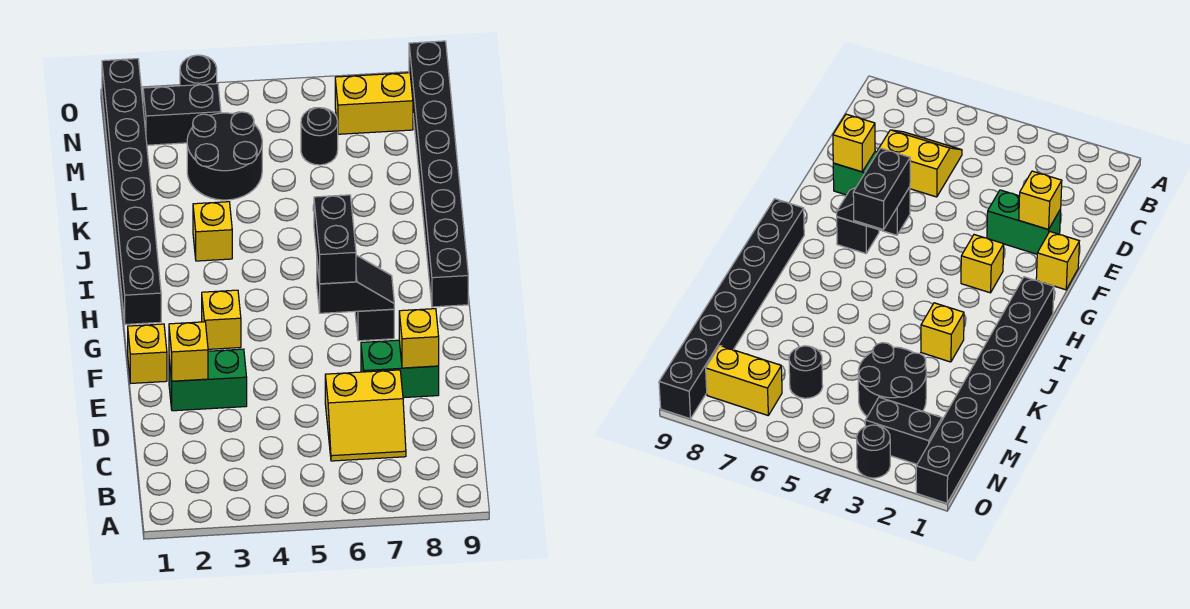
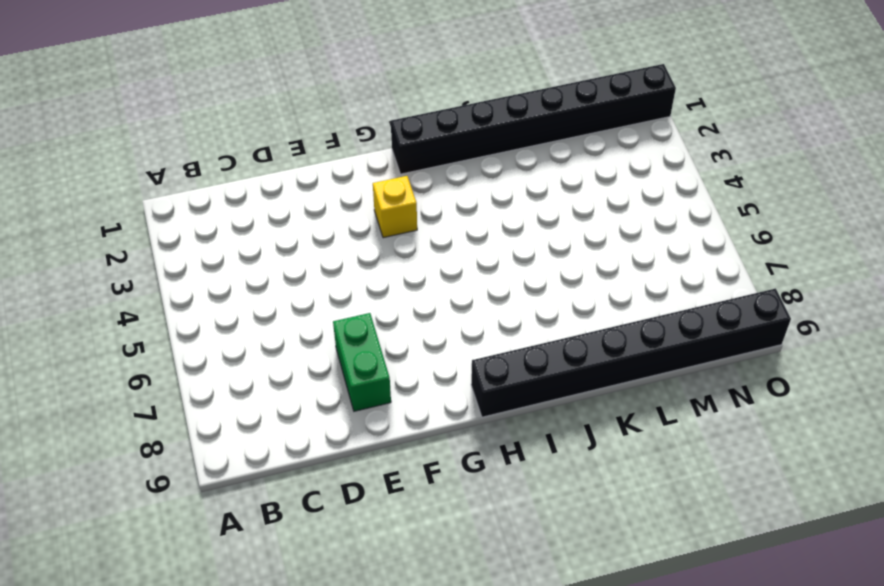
none -> yellow slope C6:D7 level 1 top D
none -> green brick E2:E3 level 1
none -> yellow brick F1 level 1

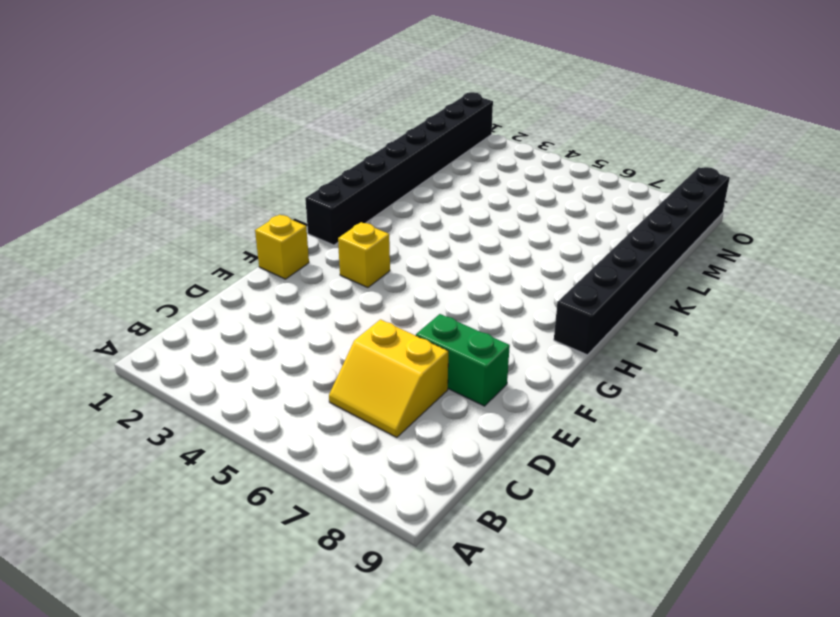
none -> green brick E2:E3 level 1
none -> black brick G7 level 1
none -> yellow brick J3 level 1

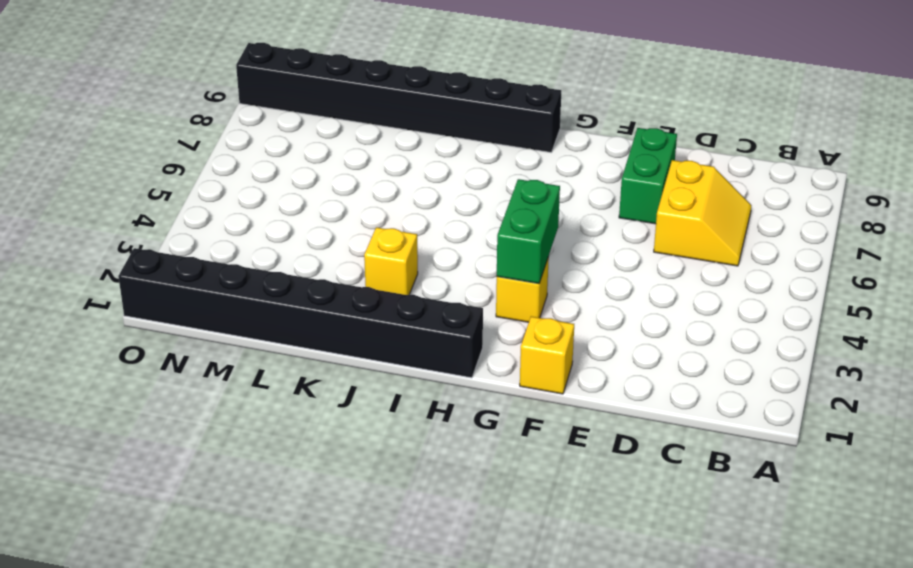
green brick G3:G4 level 2 -> green brick E2:E3 level 1
none -> black brick G7 level 1
none -> black round brick L3:M4 level 1
none -> black round brick M6 level 1

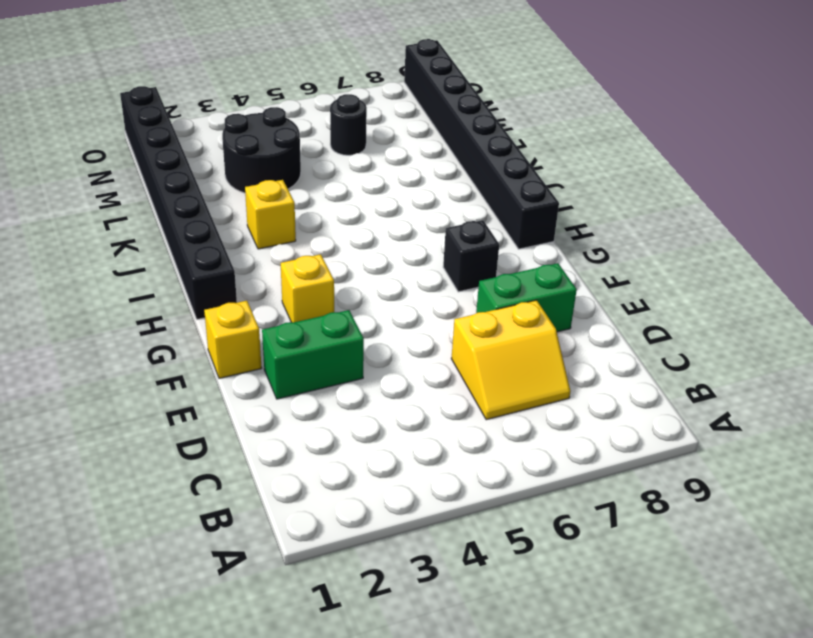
none -> black brick N2:N3 level 1
none -> yellow brick N7:N8 level 1
none -> black round brick O3 level 1

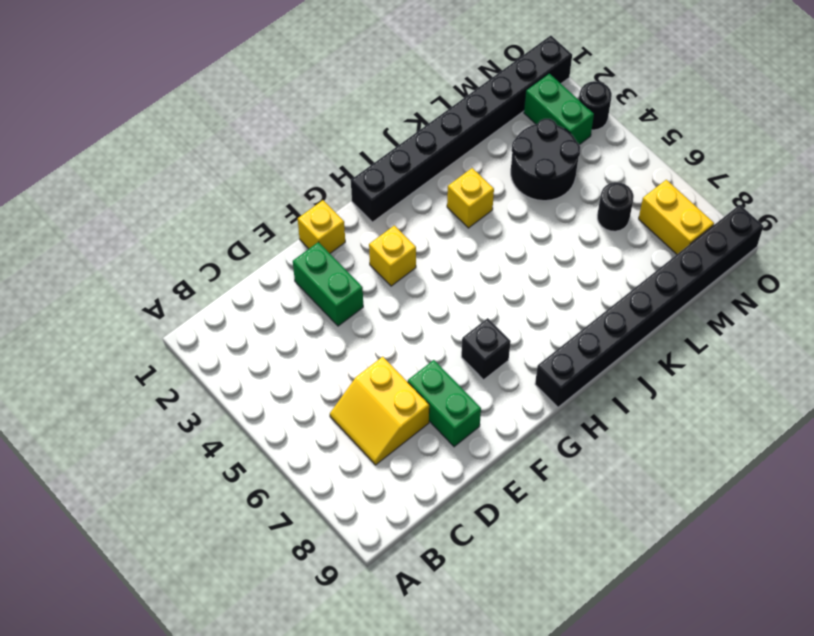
green brick N2:N3 level 1 -> black brick N2:N3 level 1
none -> yellow brick E2 level 2
none -> yellow brick E8 level 2
none -> black slope G6:G7 level 2 top 6

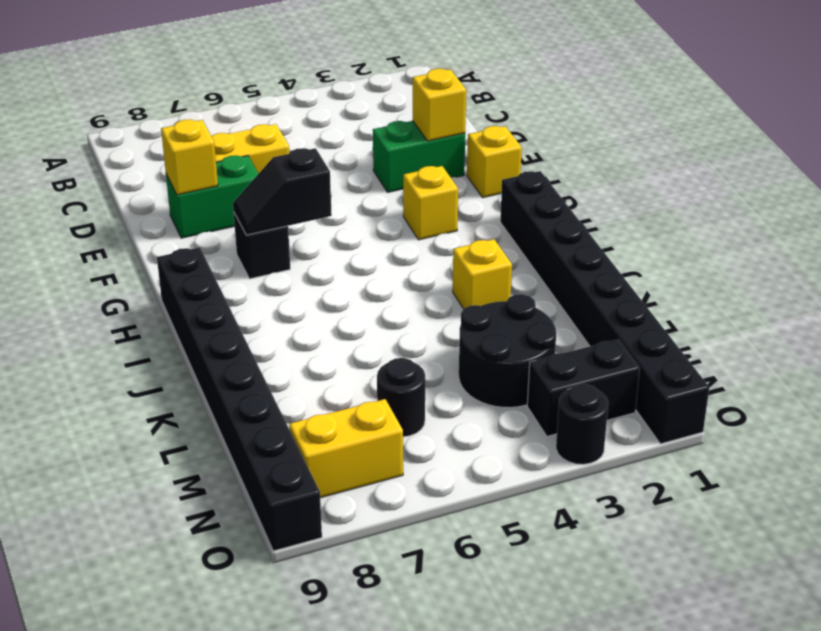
none -> black brick G6:H6 level 3

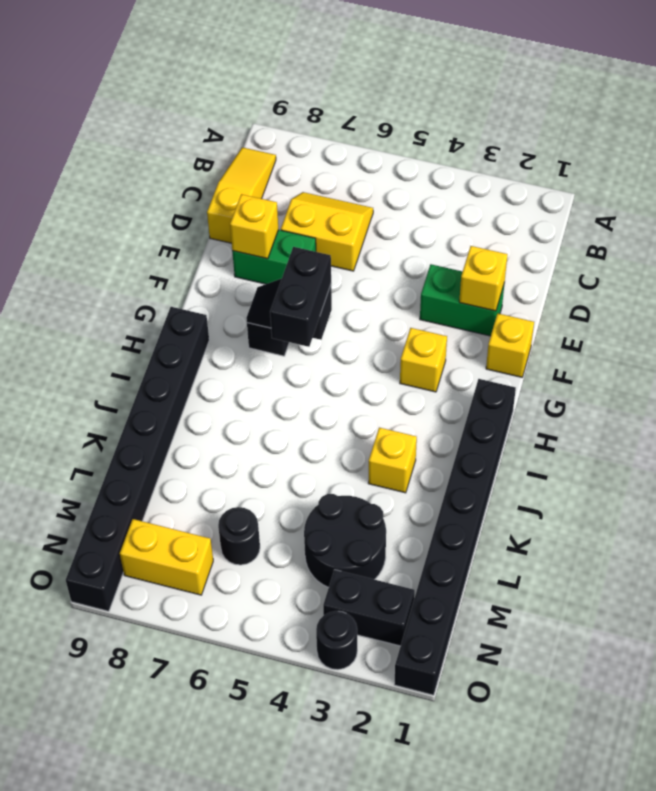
yellow slope B9:D9 level 1 top D -> none

